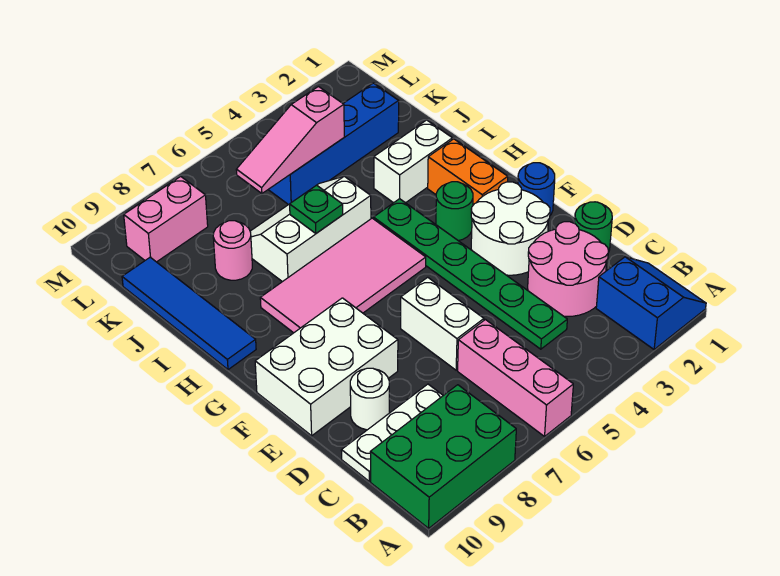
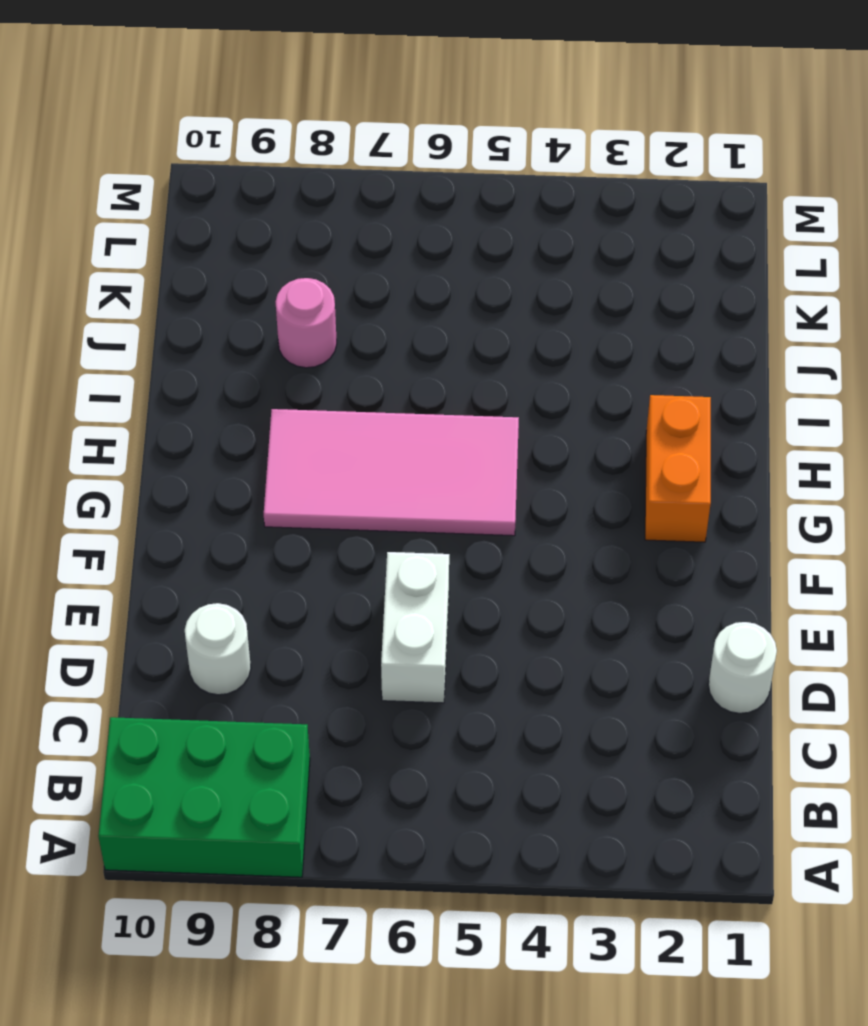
white round brick D1 level 1 -> green round brick D1 level 1
none -> blue slope A1:B2 level 1 top 2
none -> pink brick A6:C6 level 1
none -> pink round brick C2:D3 level 1

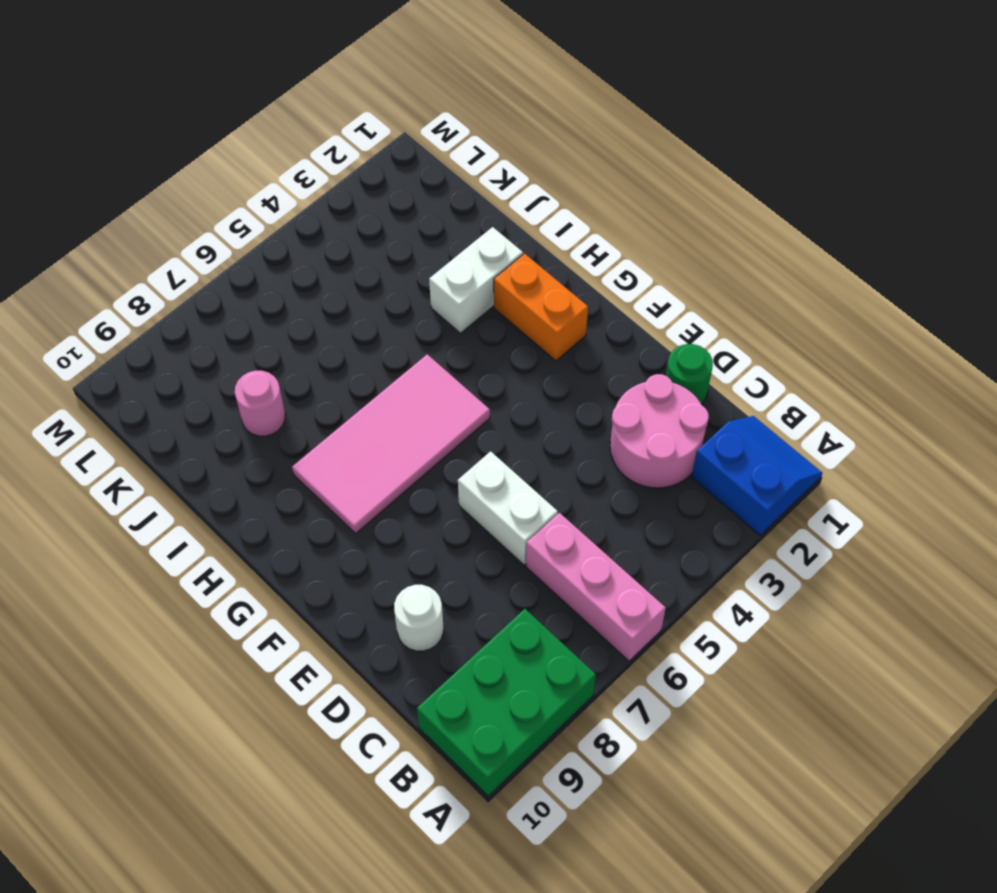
none -> green plate C4:H4 level 1
none -> white plate C8:C10 level 1
none -> white round brick E2:F3 level 1

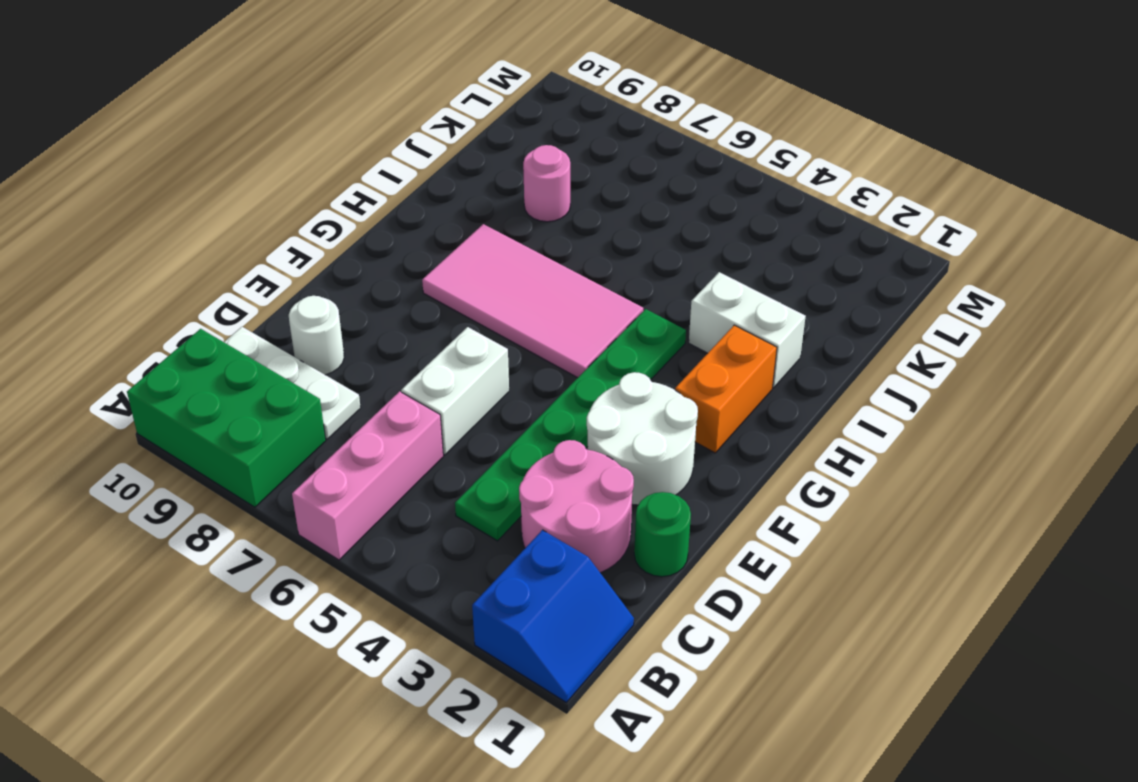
none -> white brick E8:F10 level 1
none -> blue round brick F1 level 1
none -> green round brick G3 level 1

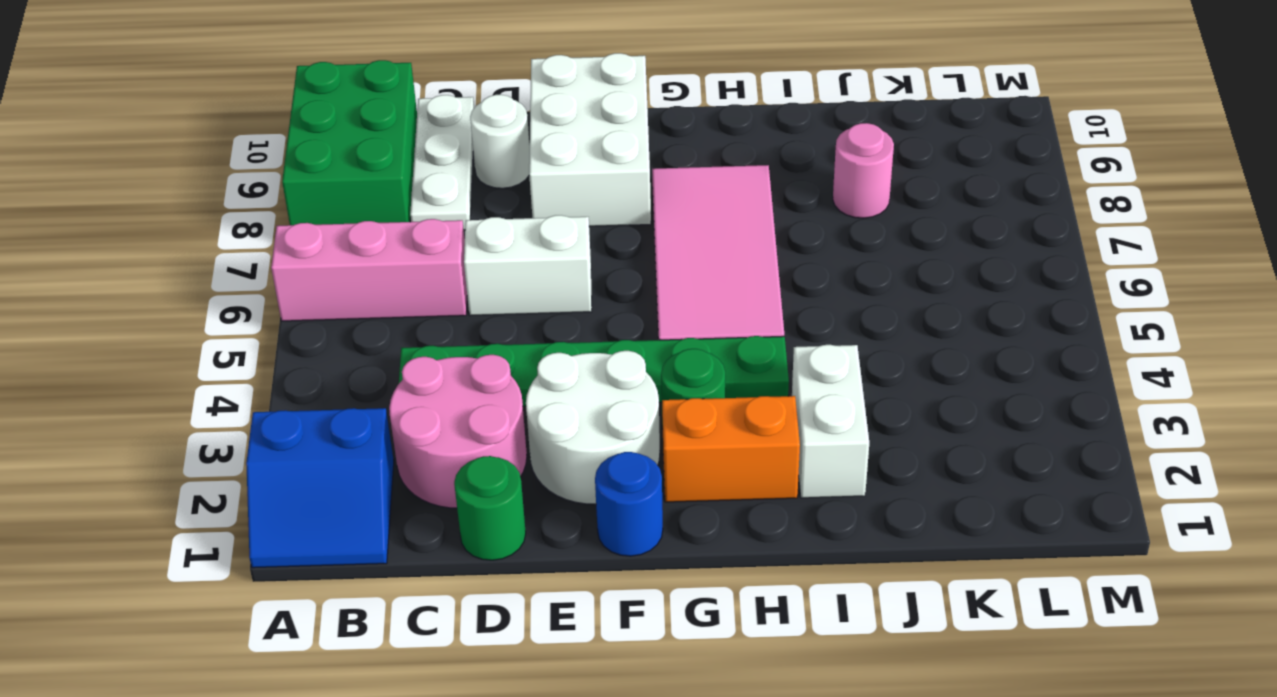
none -> blue tile H10:K10 level 1
none -> white slope I5:J7 level 1 top I
none -> blue brick K2:K5 level 1

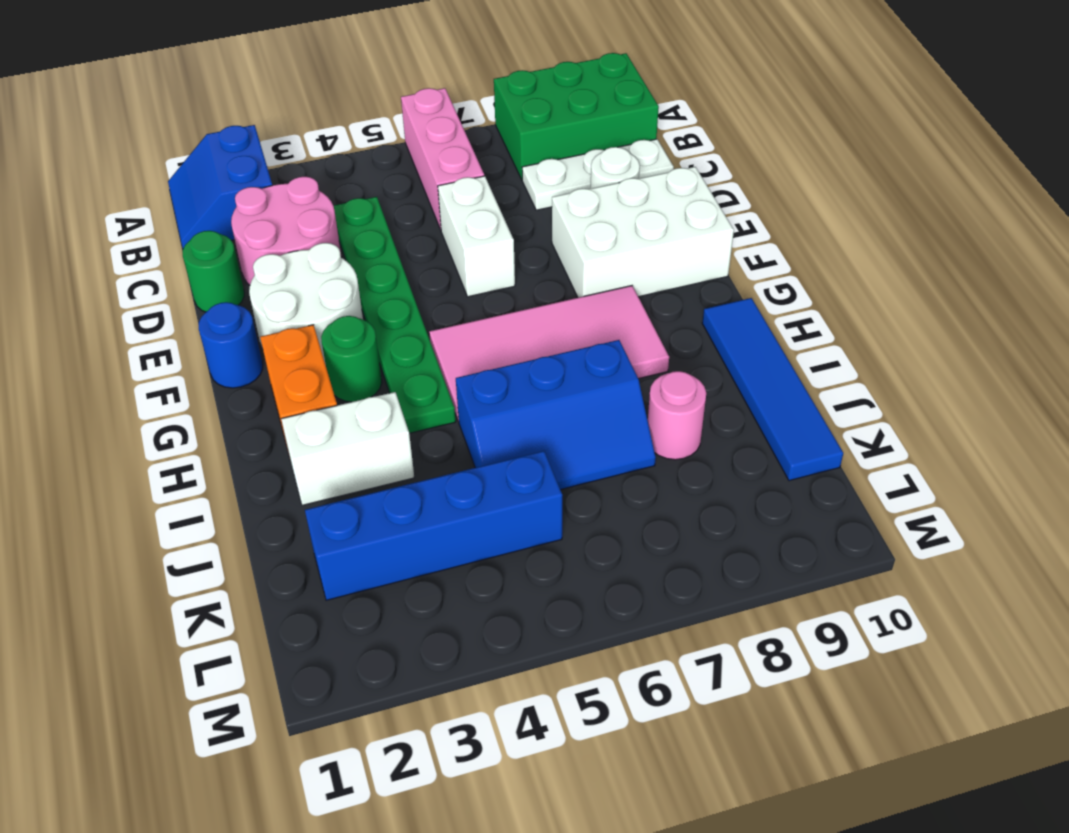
blue slope I5:J7 level 1 top I -> white slope I5:J7 level 1 top I
none -> pink brick L8:L9 level 1
none -> green plate I6 level 2
none -> pink slope K4:K6 level 2 top 4

